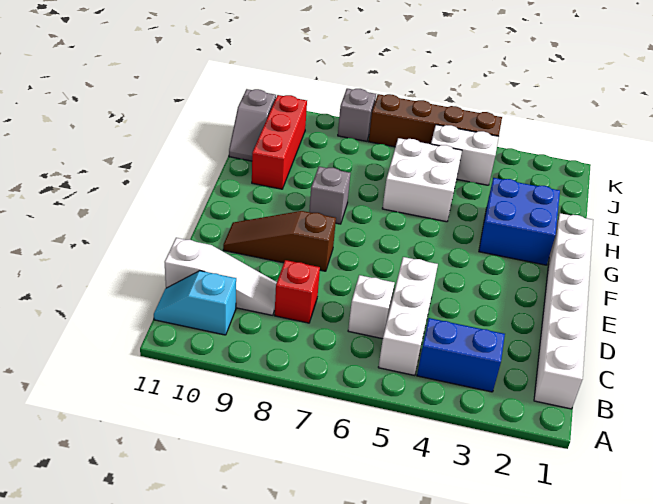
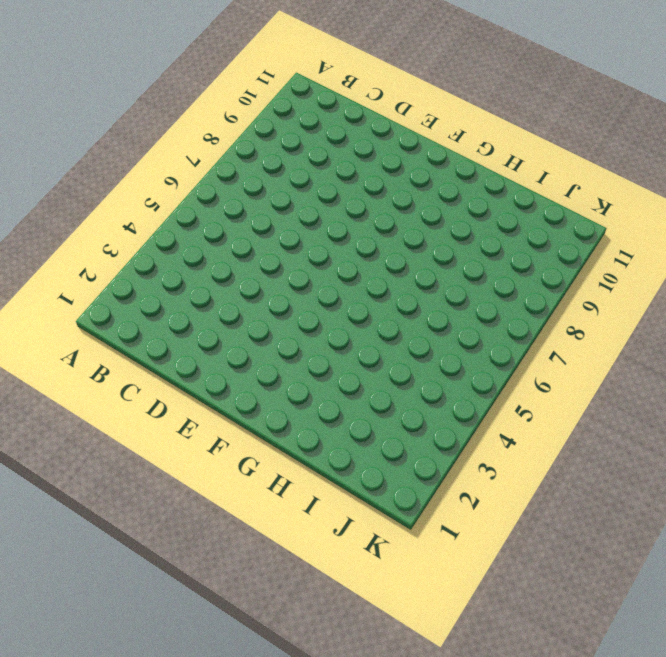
none -> white brick B1:G1 level 1
none -> blue brick B3:B4 level 1
none -> white brick B5:D5 level 1

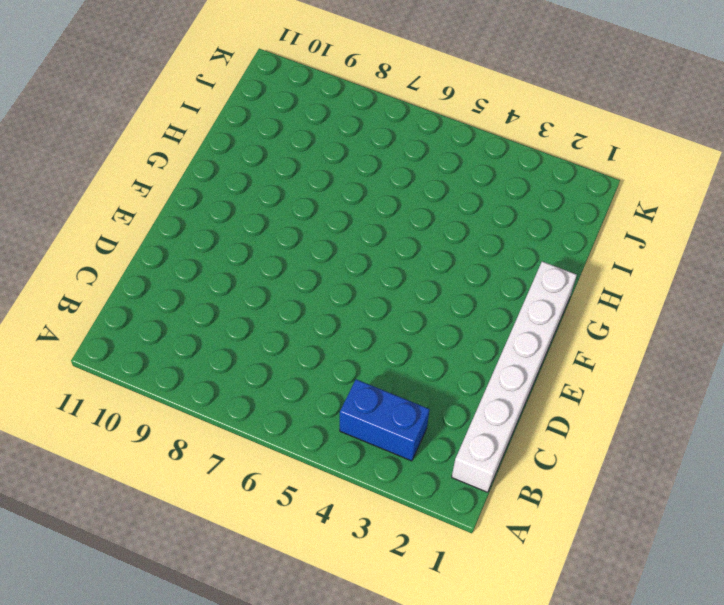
none -> white brick B5:D5 level 1
none -> cyan slope B10:B11 level 1 top 10
none -> white brick C6 level 1

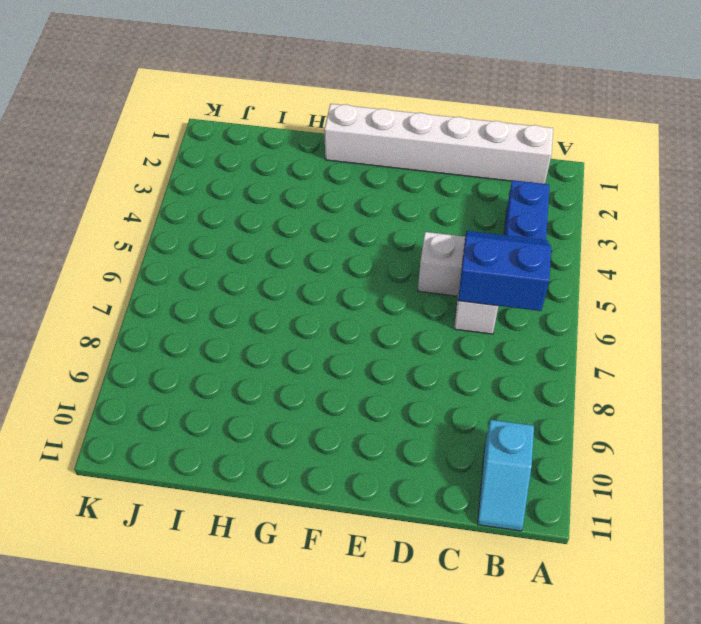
blue slope B5:C6 level 2 top 6 -> none
none -> red brick C8 level 1
none -> white slope C9:C11 level 1 top 11
none -> brown slope E8:E10 level 1 top 8

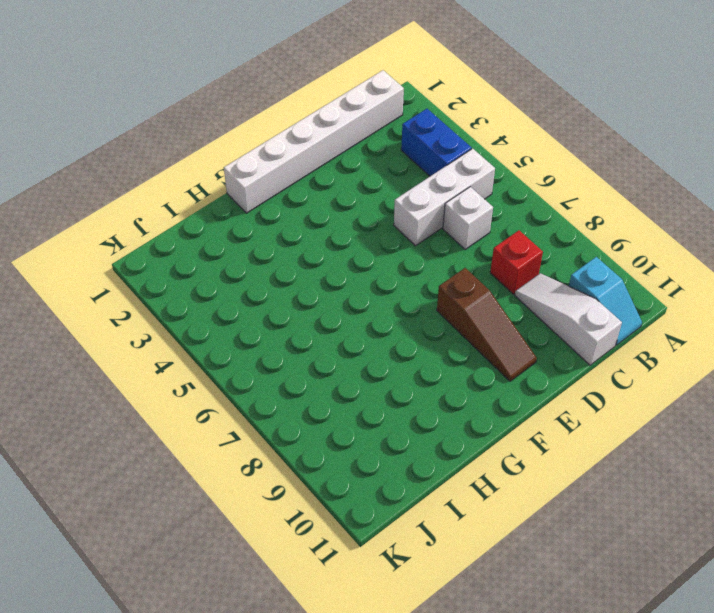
none -> blue brick G2:H3 level 1
none -> grey brick G8 level 1
none -> white brick H5:I6 level 1

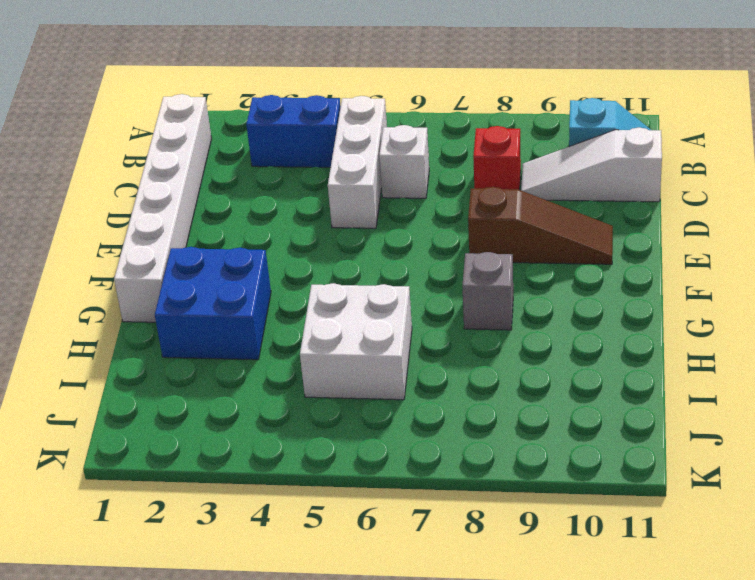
none -> red brick H10:J10 level 1
none -> grey slope I11:J11 level 1 top J
none -> white brick J4:J5 level 1

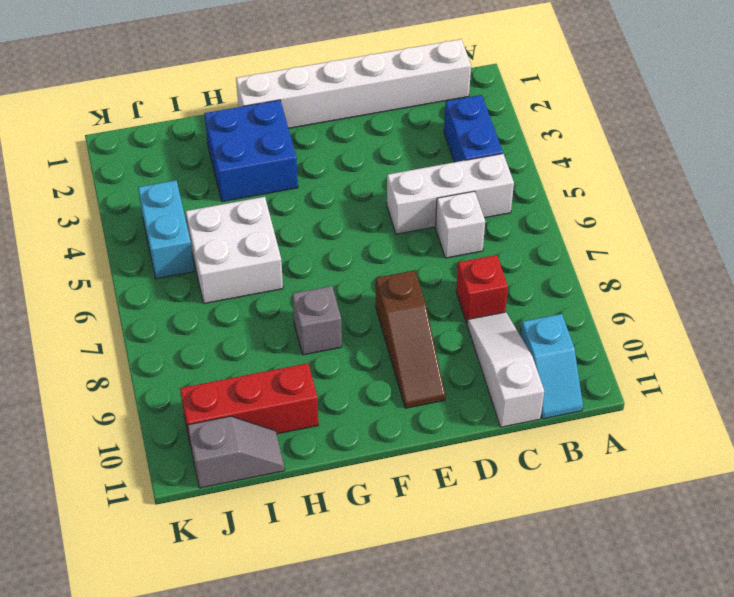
cyan brick J4:J5 level 1 -> white brick J4:J5 level 1
none -> brown brick K4:K7 level 1
none -> grey brick K8 level 1

